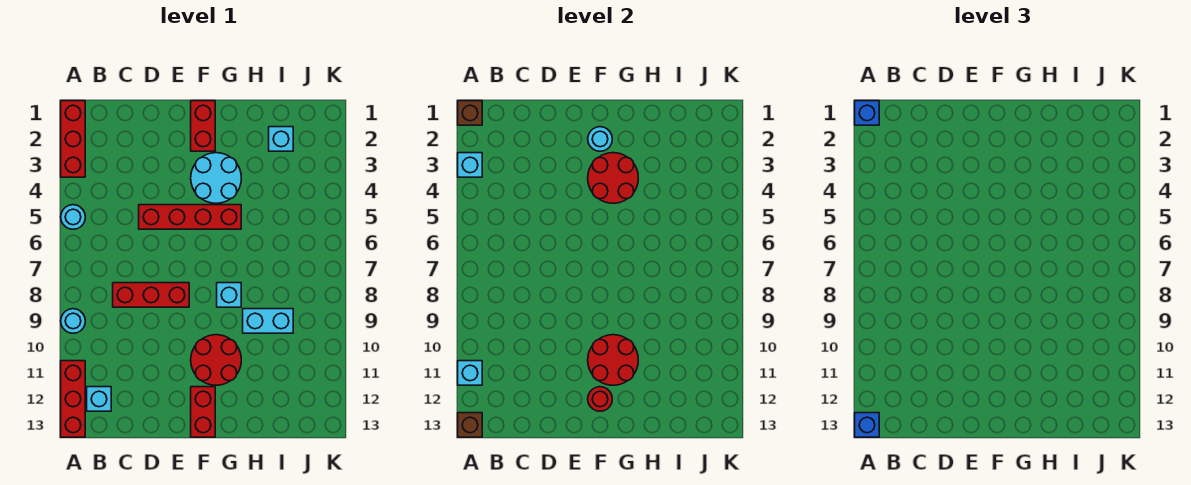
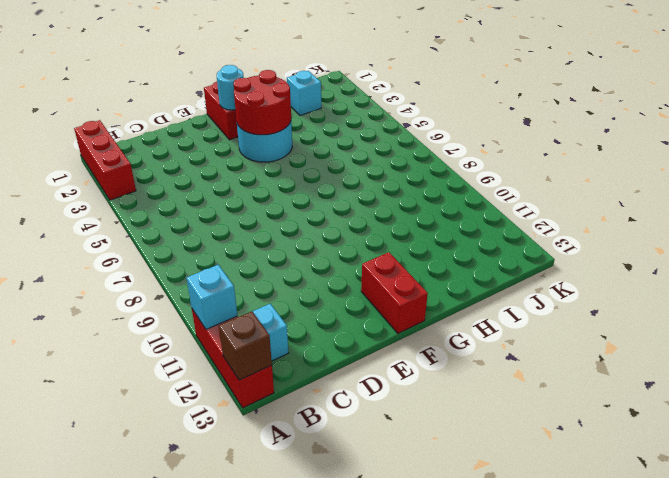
none -> cyan round brick A5 level 1
none -> cyan round brick A9 level 1
none -> red brick C8:E8 level 1

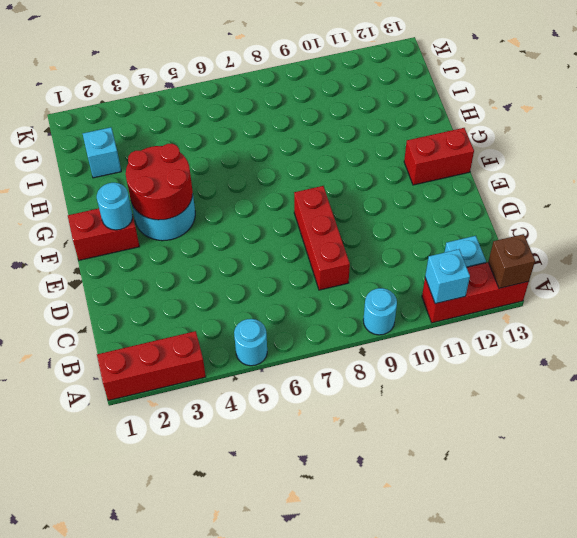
none -> red brick D5:G5 level 1
none -> red round brick F10:G11 level 1
none -> cyan brick G8 level 1

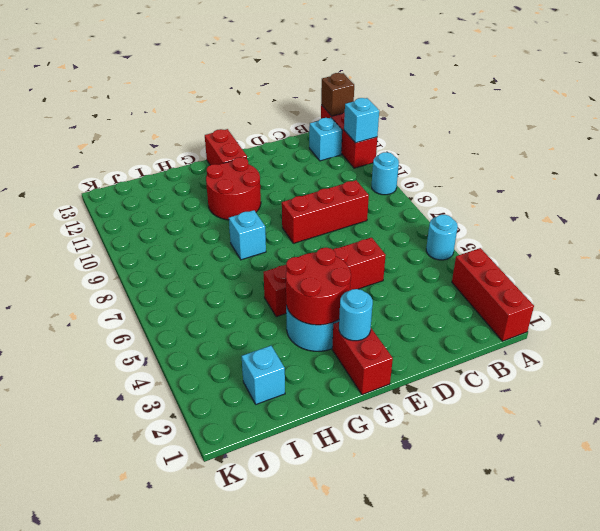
none -> cyan brick H9:I9 level 1
none -> brown brick A1 level 2
none -> cyan brick A3 level 2

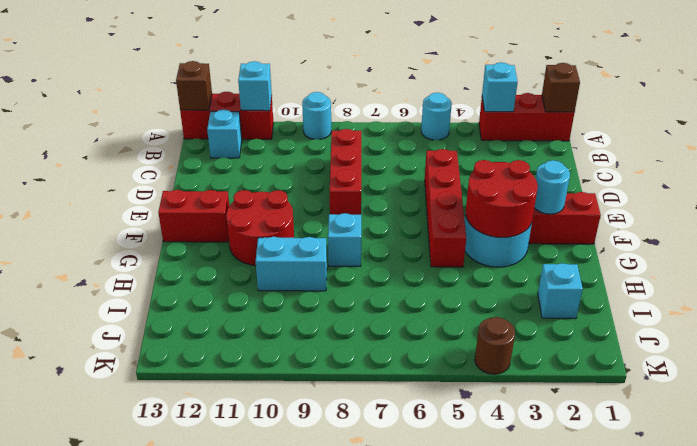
cyan brick H9:H10 level 1 -> cyan brick H9:I9 level 1
brown round brick K4 level 1 -> none
none -> red round brick F10:G11 level 2
none -> red round brick F12 level 2
none -> blue brick A1 level 3

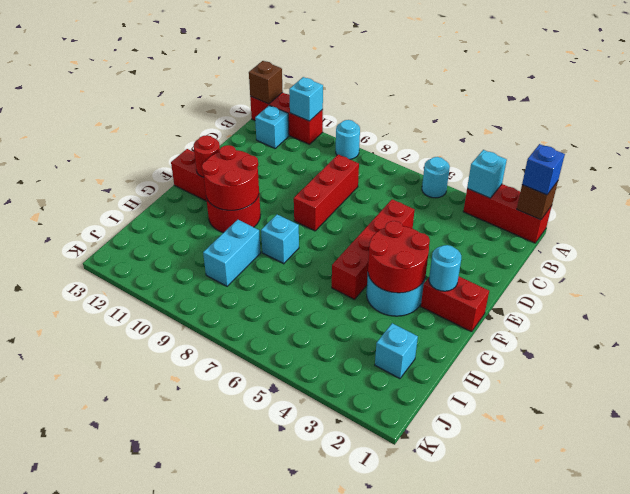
none -> blue brick A13 level 3

